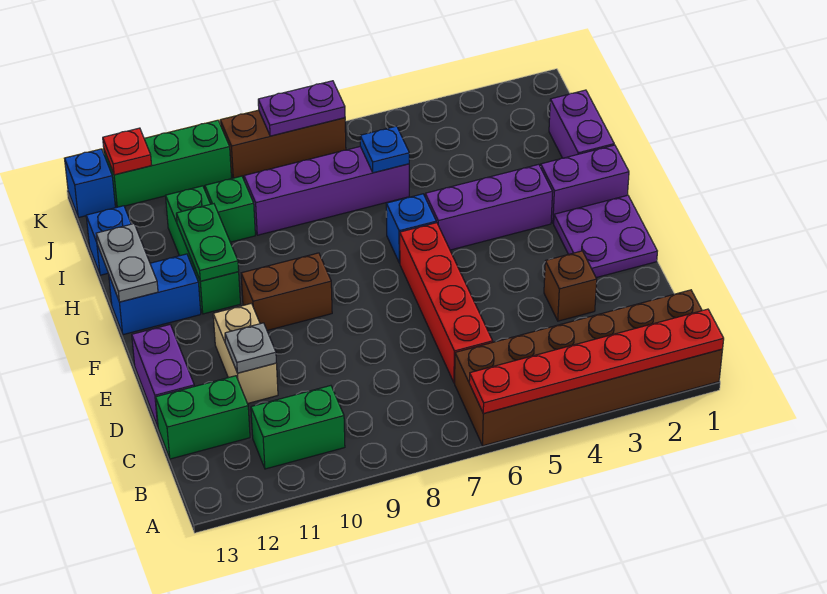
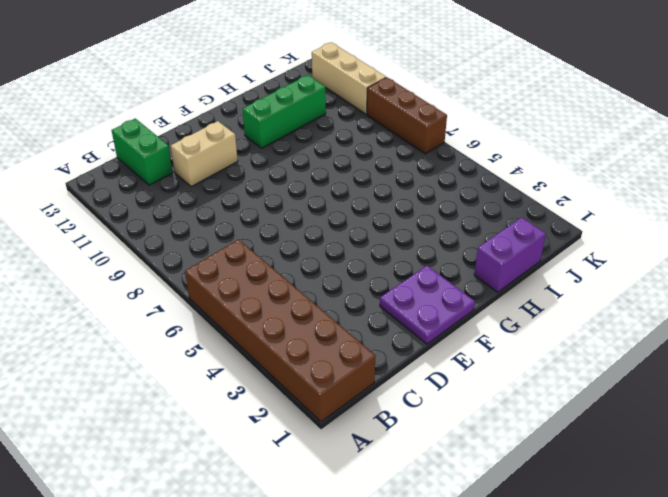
tan brick K10:K12 level 1 -> green brick K10:K12 level 1
none -> green brick B10:B11 level 1
none -> red brick C6:F6 level 1
none -> brown brick D3 level 1

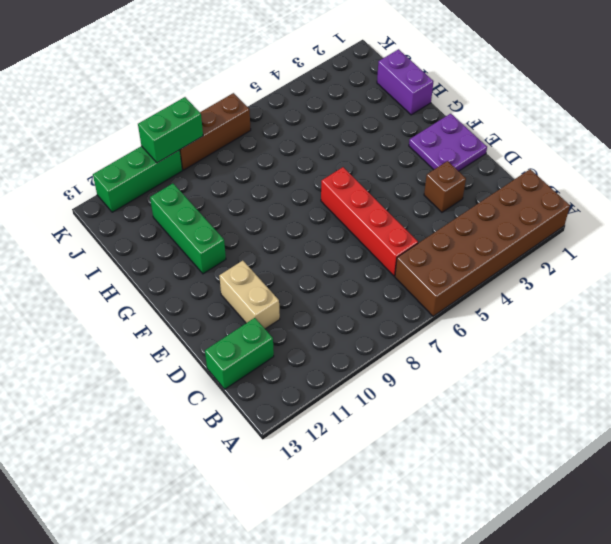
green brick K9:K10 level 2 -> green brick B10:B11 level 1
none -> purple brick D13:E13 level 1
none -> brown brick F9:F10 level 1
none -> purple brick G1:G2 level 1

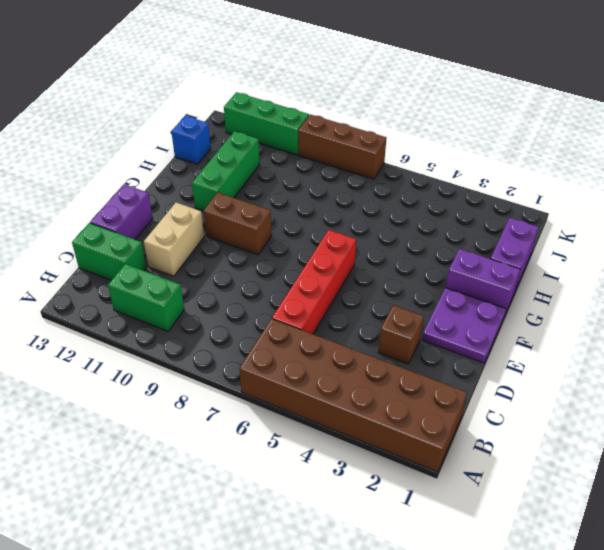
none -> purple brick G3:G5 level 1
none -> blue brick G6 level 1
none -> blue brick G12:G13 level 1

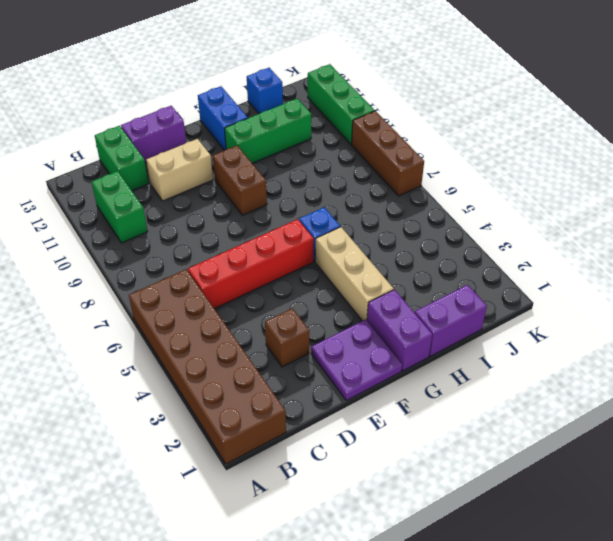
tan brick G3:G5 level 1 -> purple brick G3:G5 level 1
none -> purple brick I6:I9 level 1
none -> green brick I10 level 1
none -> blue brick K13 level 1

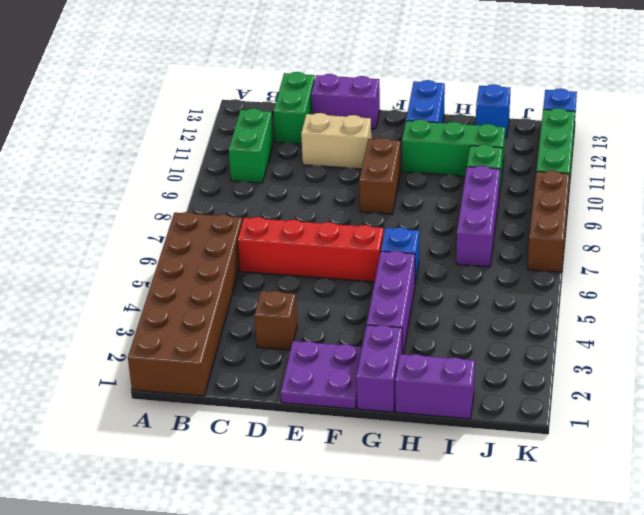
purple brick I7:I9 level 1 -> purple brick I6:I9 level 1
none -> red plate A1:A6 level 2
none -> grey plate D11 level 2
none -> green plate G11:H11 level 2

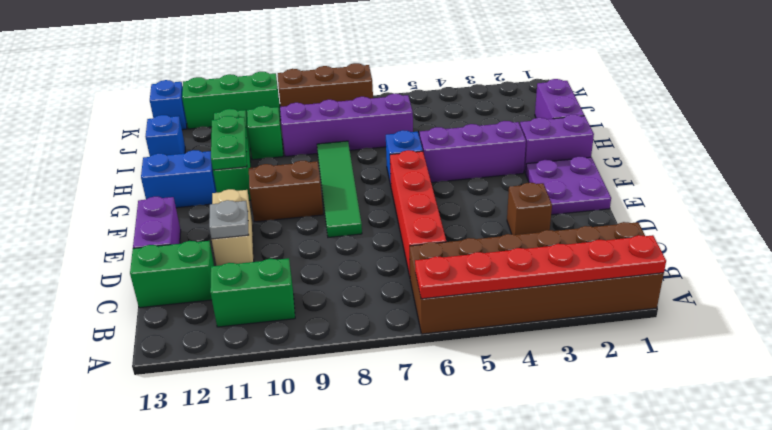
green tile E8:H8 level 1 -> none
none -> grey plate G13:H13 level 2
none -> blue plate I6 level 2
none -> purple plate K7:K8 level 2

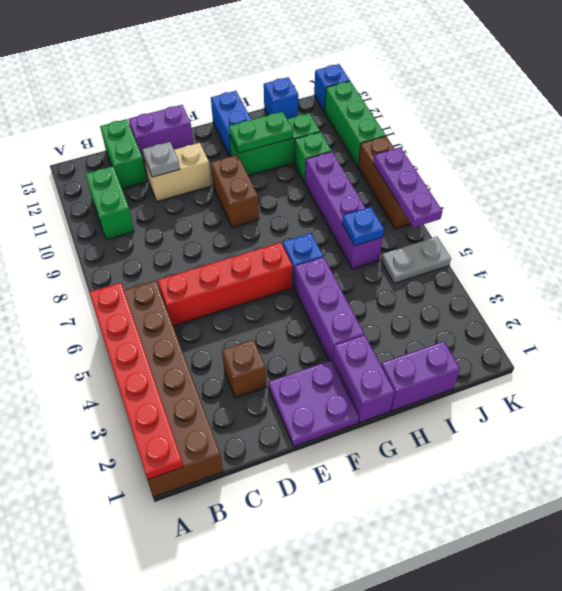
grey plate J5:K5 level 1 -> grey plate G13:H13 level 2
purple plate K6:K8 level 2 -> purple plate K7:K8 level 2
none -> red plate K12 level 2

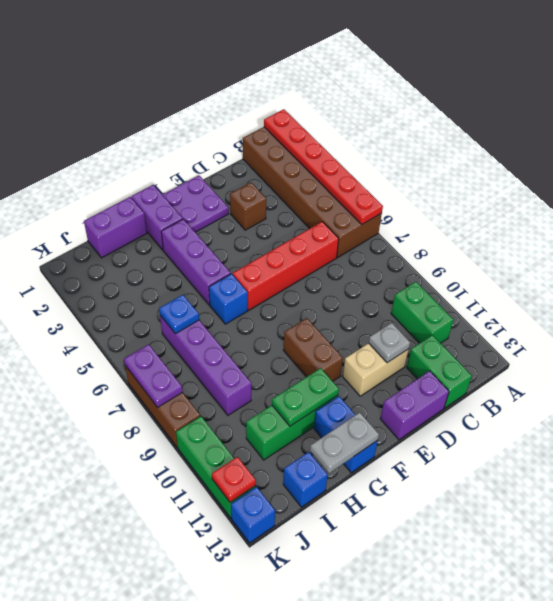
none -> green brick I10 level 1

